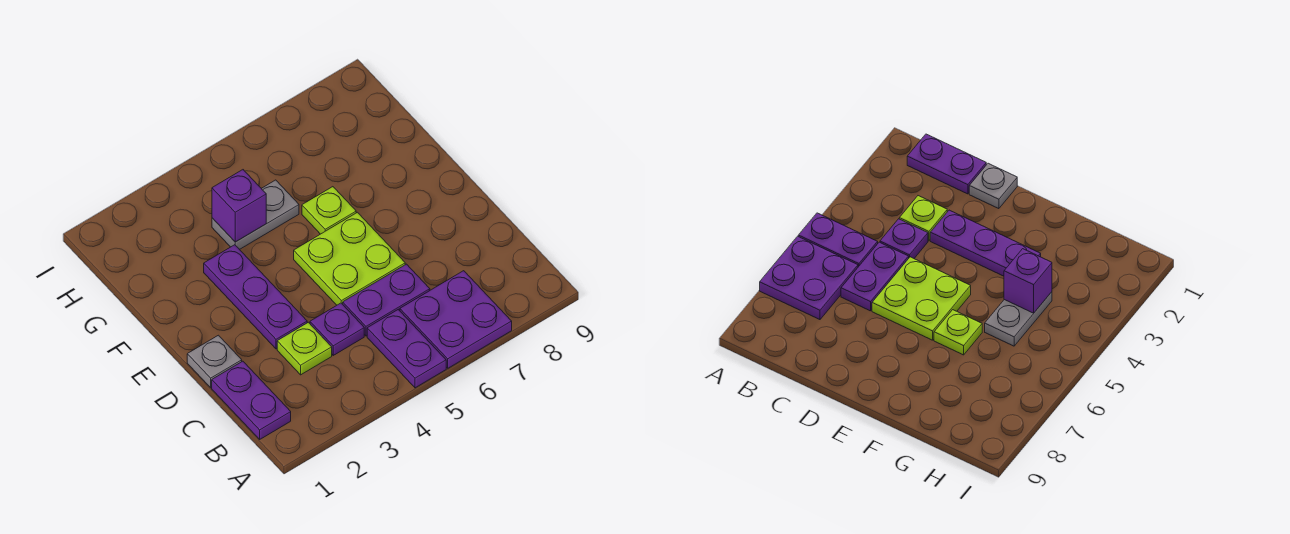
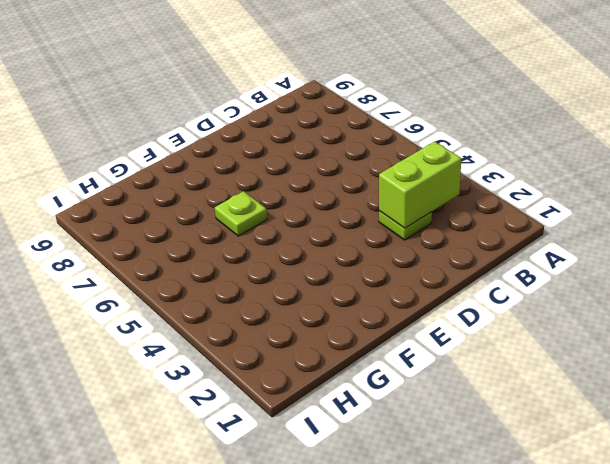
lime brick B3:C3 level 2 -> none
none -> purple plate A5:B5 level 1
none -> purple plate A6:B7 level 1
none -> purple plate B1:C1 level 1

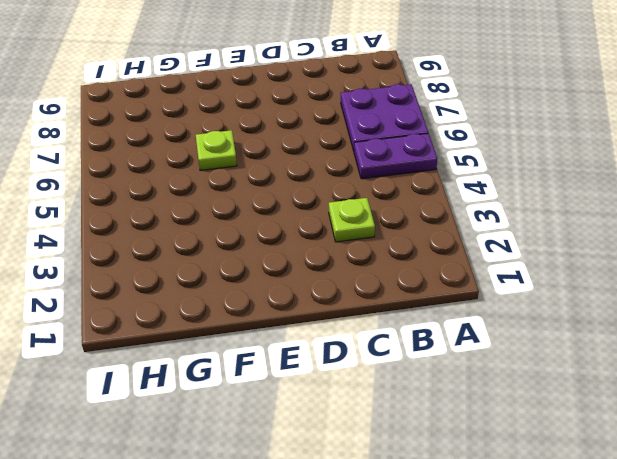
none -> purple plate B1:C1 level 1
none -> purple plate C4 level 1
none -> purple plate C5:C6 level 1

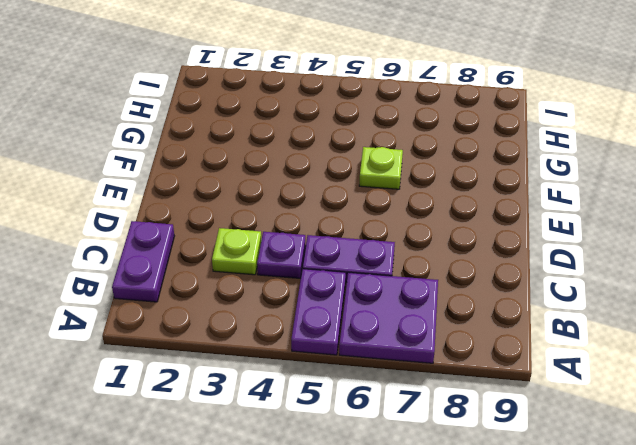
none -> grey plate D1 level 1
none -> purple plate D3:F3 level 1
none -> lime plate D5:E6 level 1

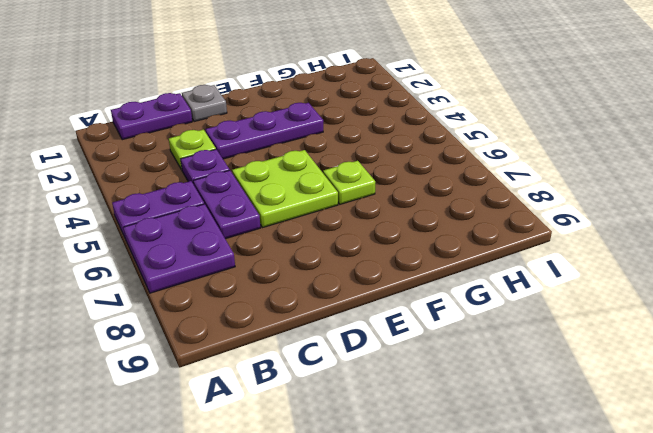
none -> grey plate G4:G5 level 1
none -> purple brick G4 level 2

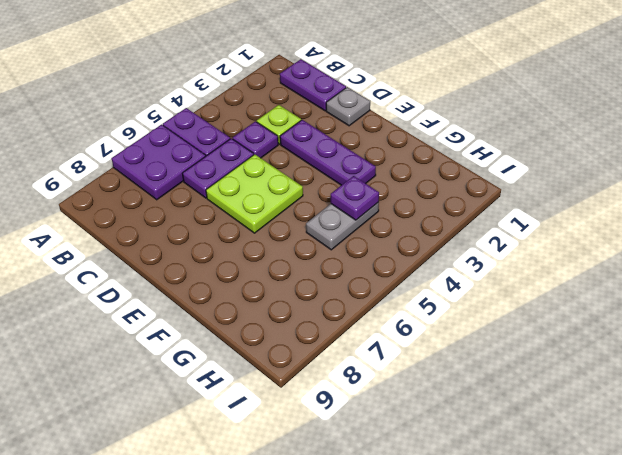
purple plate G4 level 2 -> purple brick G4 level 2
none -> lime plate F6 level 1

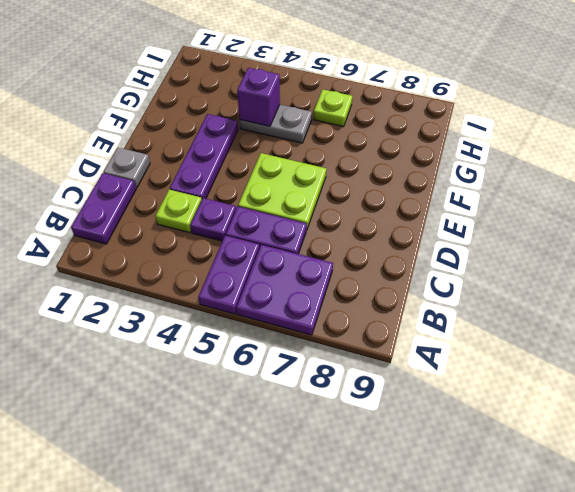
lime plate H6 level 1 -> lime plate F6 level 1

